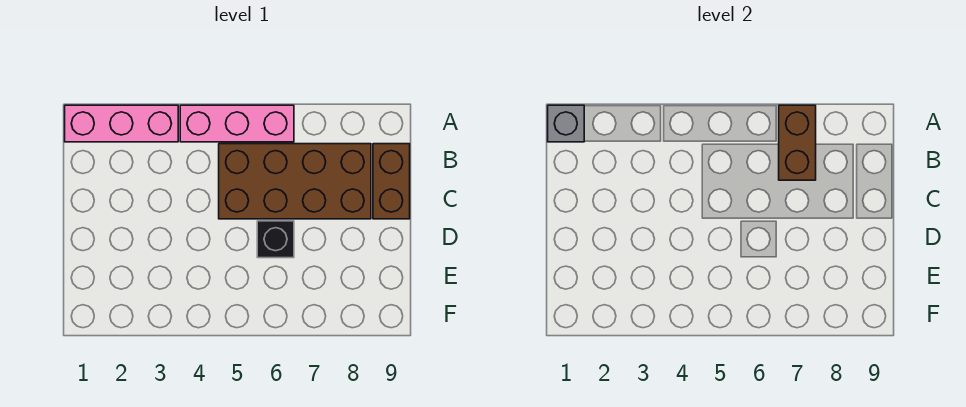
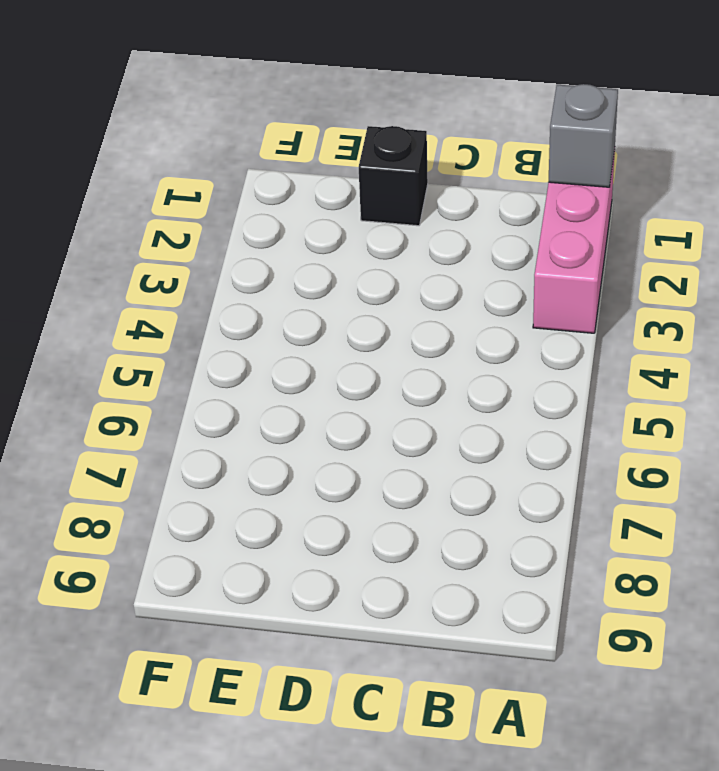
black brick D1 level 1 -> black brick D6 level 1
none -> pink brick A4:A6 level 1
none -> brown brick B5:C8 level 1

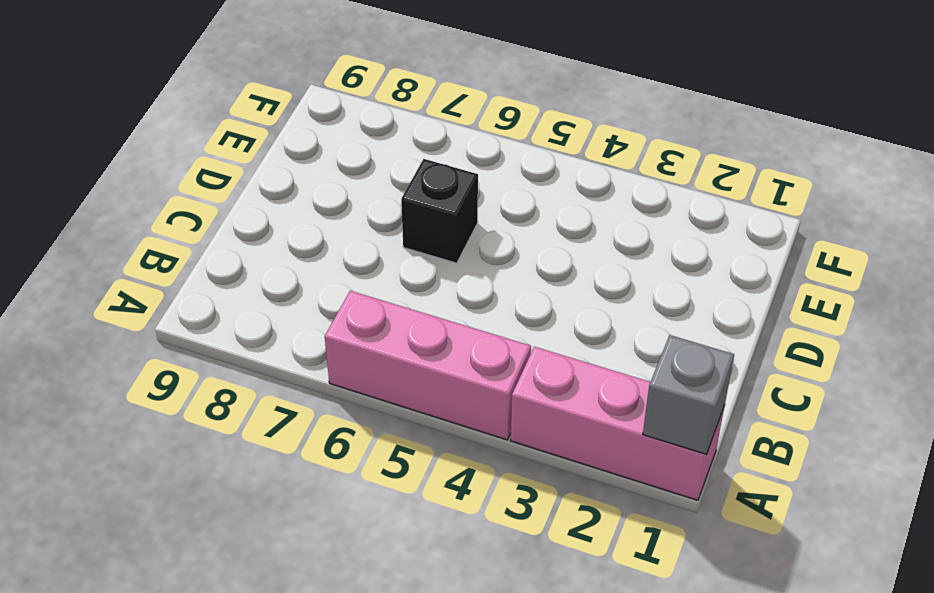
none -> brown brick B5:C8 level 1
none -> brown brick B9:C9 level 1

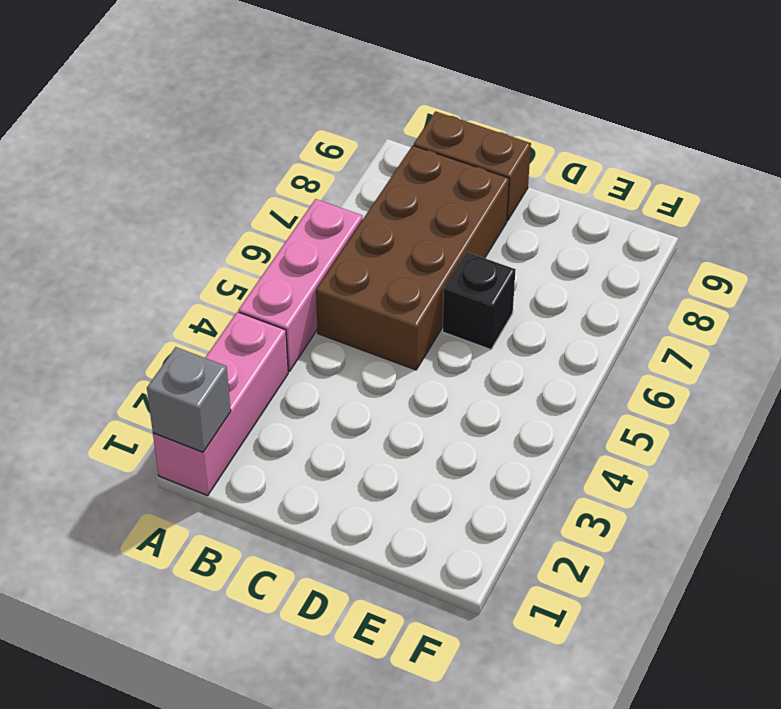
none -> brown brick A7:B7 level 2

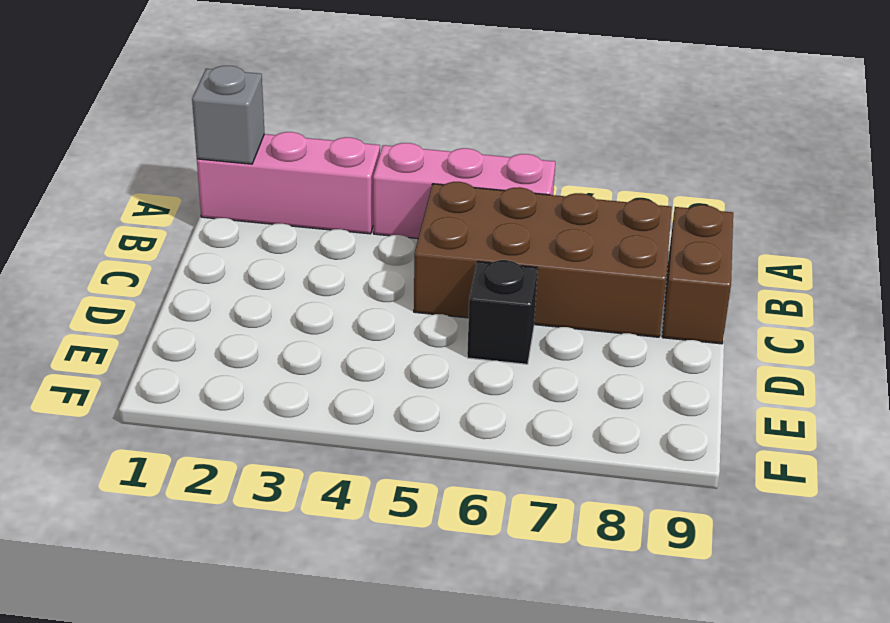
none -> brown brick A7:B7 level 2

